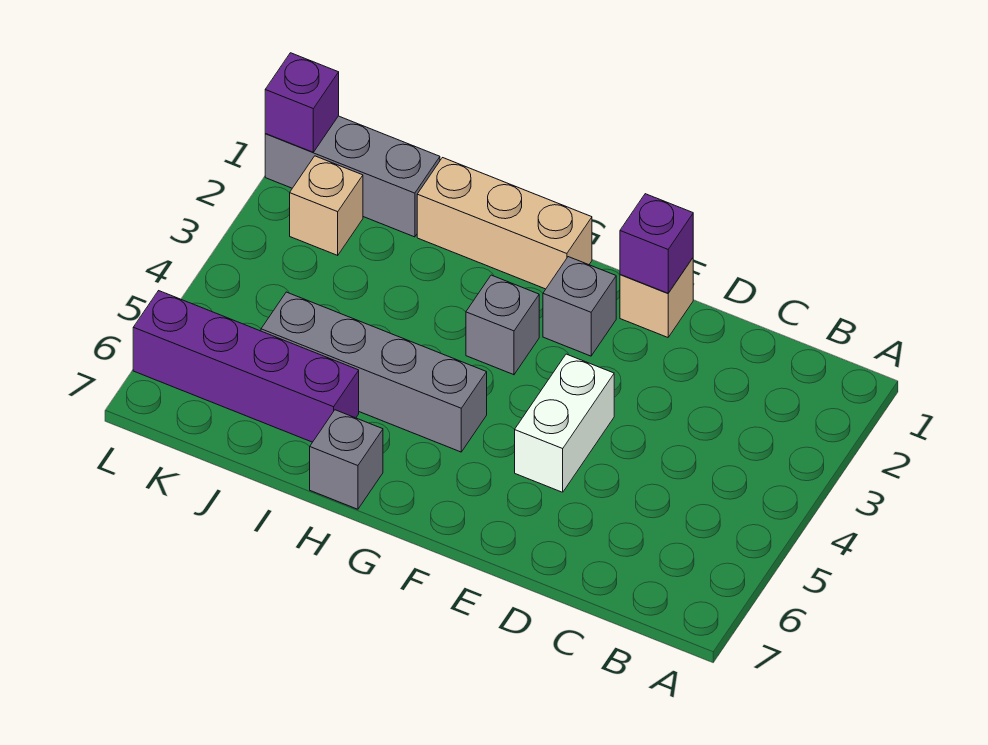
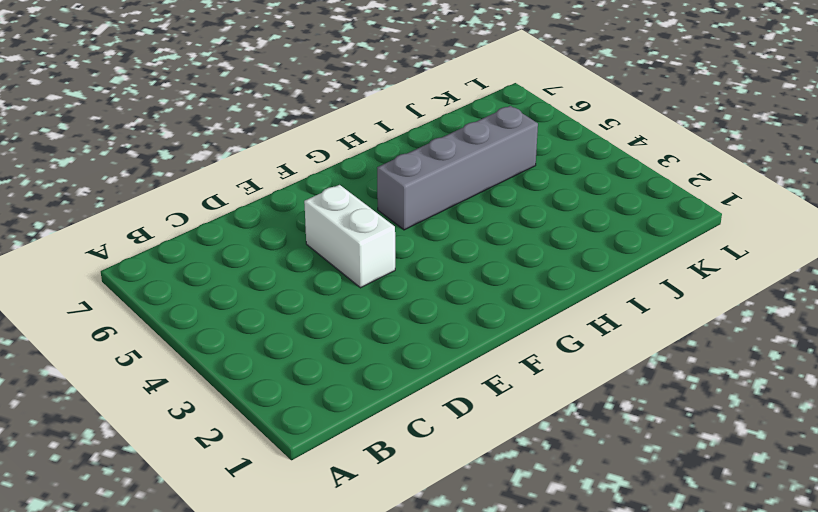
none -> tan brick E1 level 1
none -> grey brick F2 level 1
none -> tan brick G1:I1 level 1

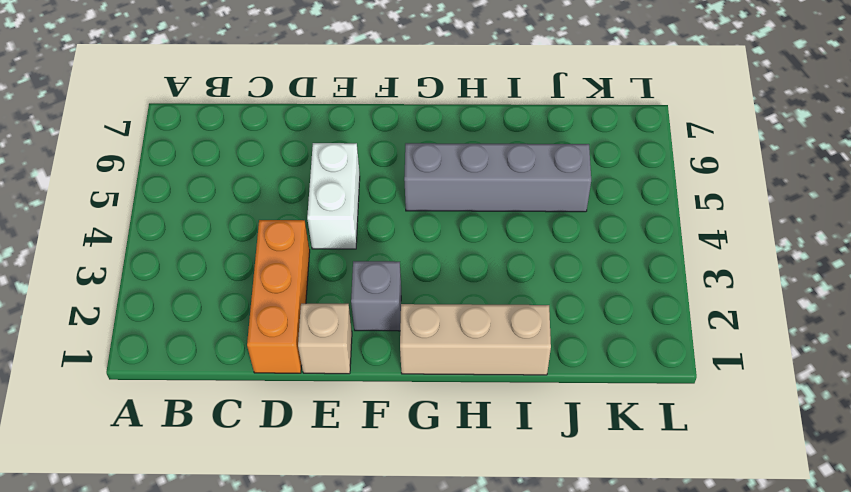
orange brick D1:D3 level 1 -> none
none -> grey brick G3 level 1
none -> grey brick H7 level 1
none -> purple brick I6:L6 level 1

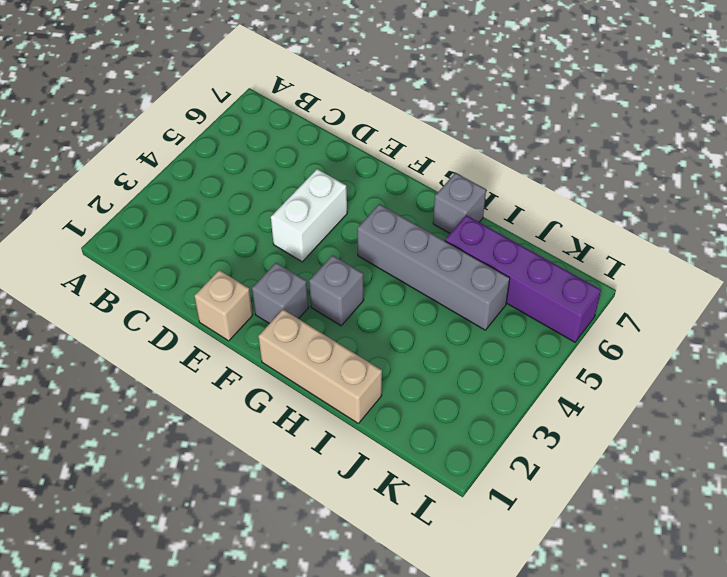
none -> grey brick J1:L1 level 1
none -> tan brick K2 level 1
none -> purple brick E1 level 2

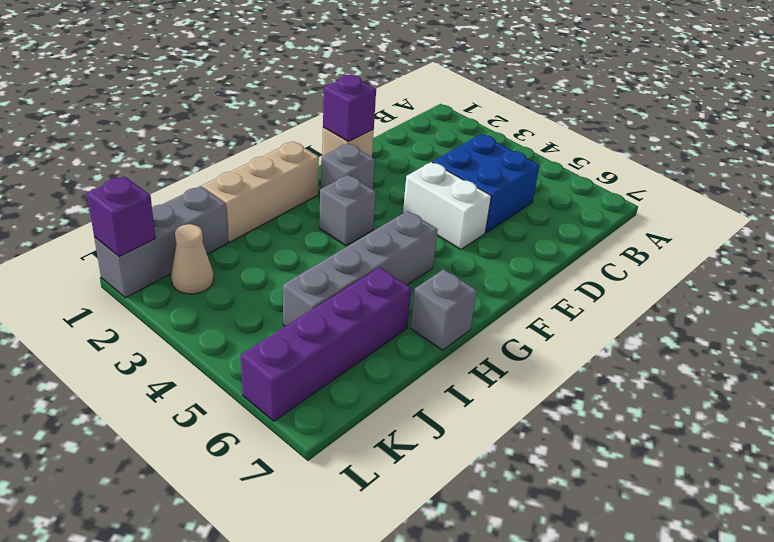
blue brick C4:D5 level 1 -> none
tan cone K2 level 1 -> tan brick K2 level 1

